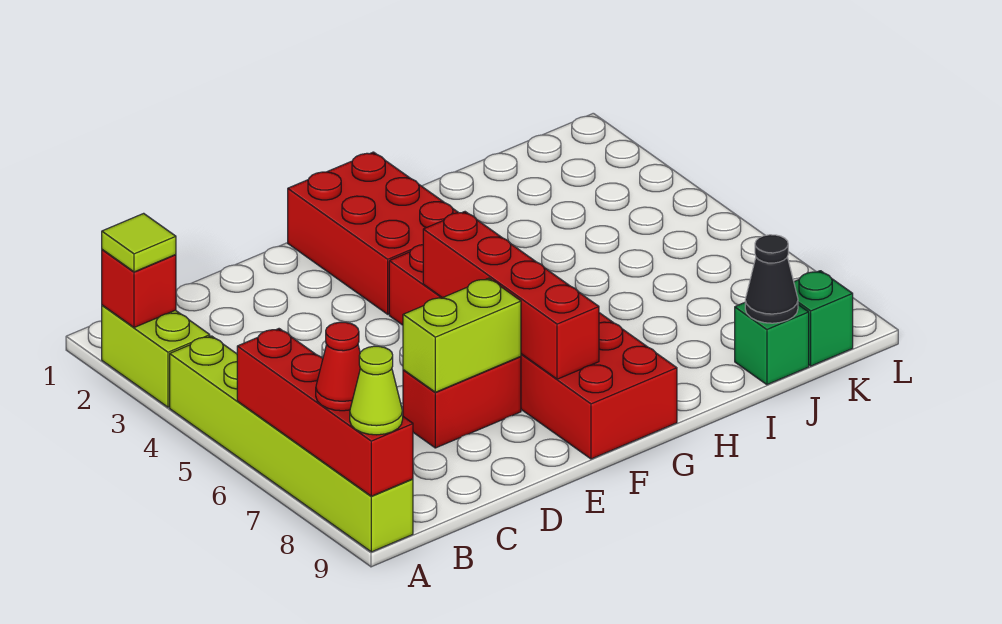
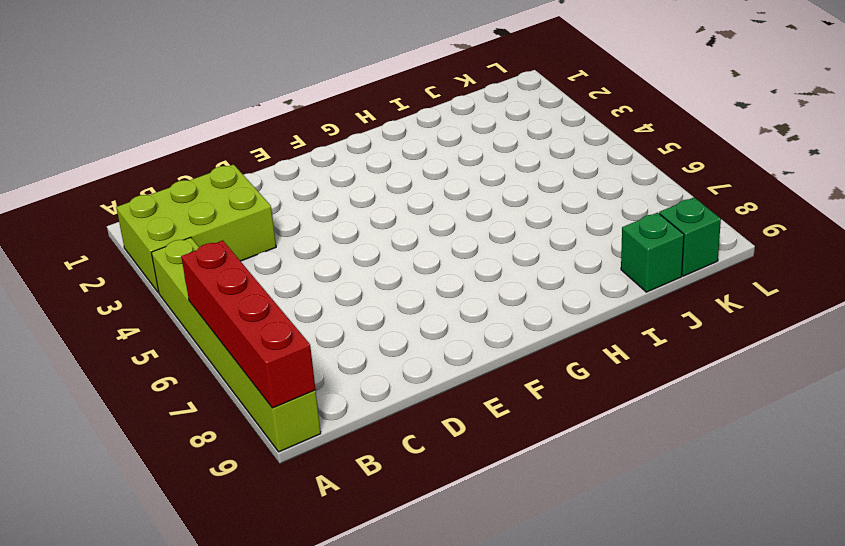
lime brick A2:C3 level 1 -> lime brick A2:A3 level 1
none -> red brick D7:E7 level 1
none -> red brick F1:G3 level 1
none -> red brick F4:G9 level 1

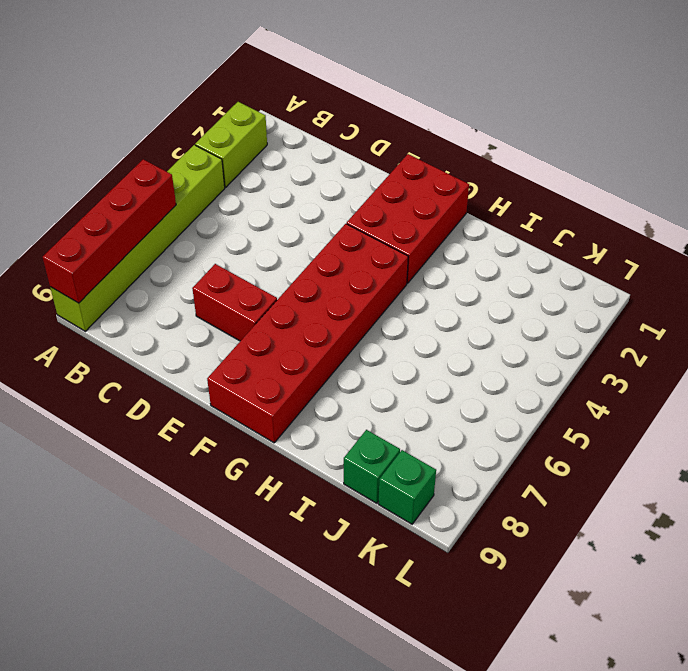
none -> red brick A2 level 2
none -> lime brick D7:E7 level 2
none -> red brick F5:F8 level 2

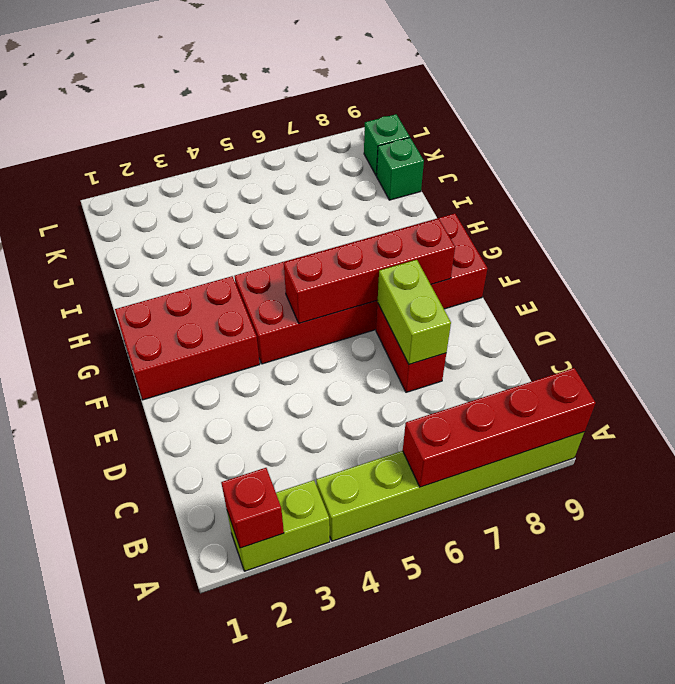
none -> black cone J9 level 2
none -> lime tile A2 level 3
none -> red cone A8 level 3

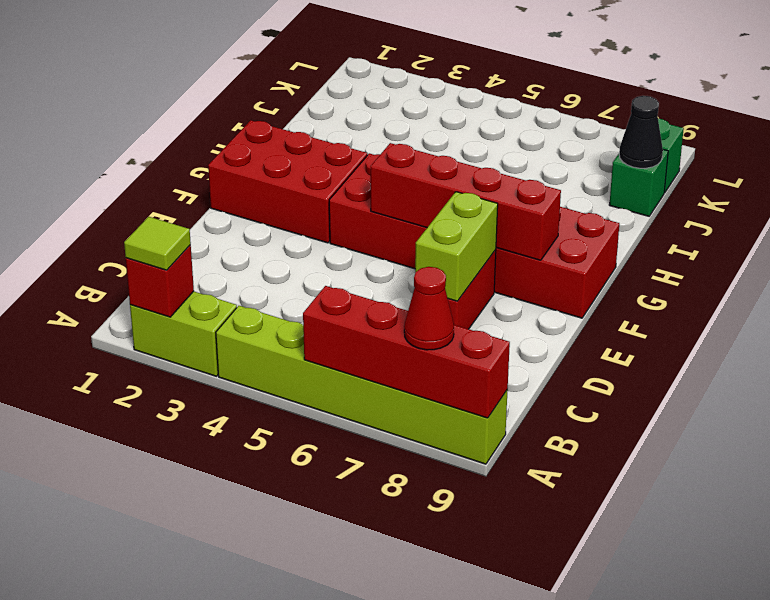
none -> lime cone A9 level 3

